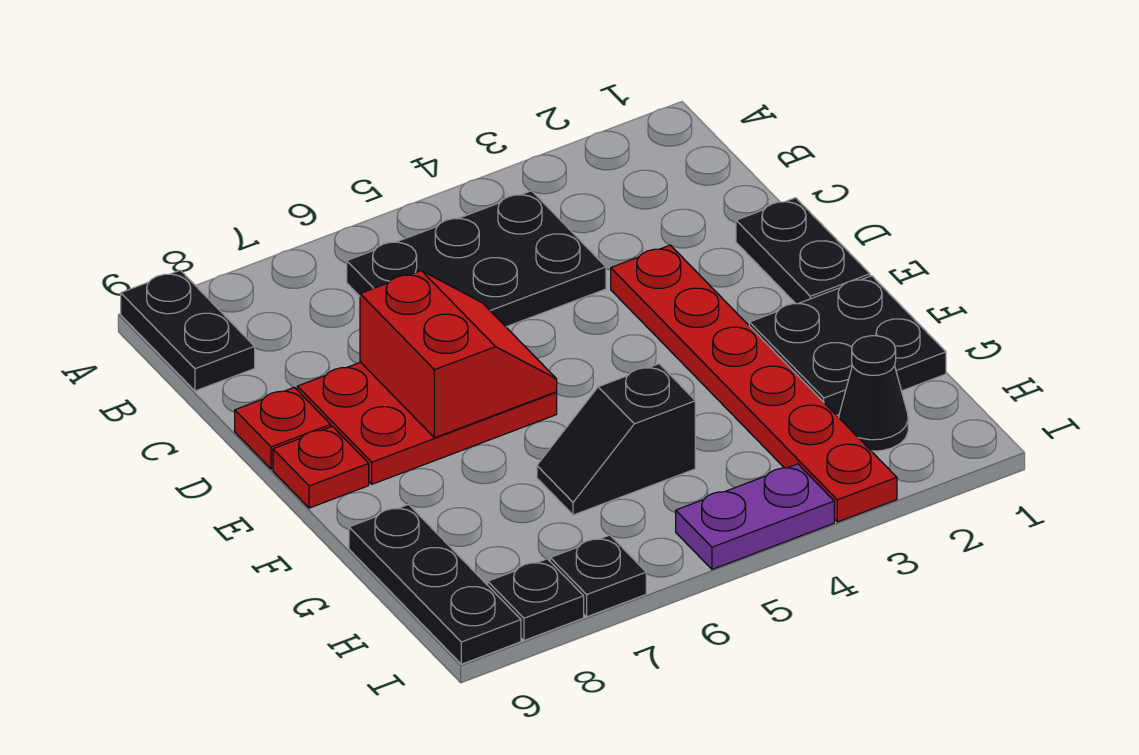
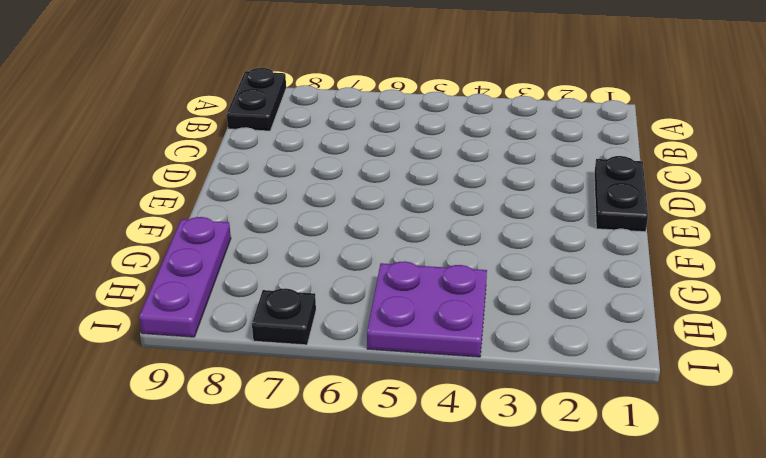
purple plate G9:I9 level 1 -> black plate G9:I9 level 1
purple plate H4:I5 level 1 -> purple plate I4:I5 level 1
none -> black plate B4:C6 level 1
none -> red plate D3:I3 level 1
none -> red plate D6:E8 level 1

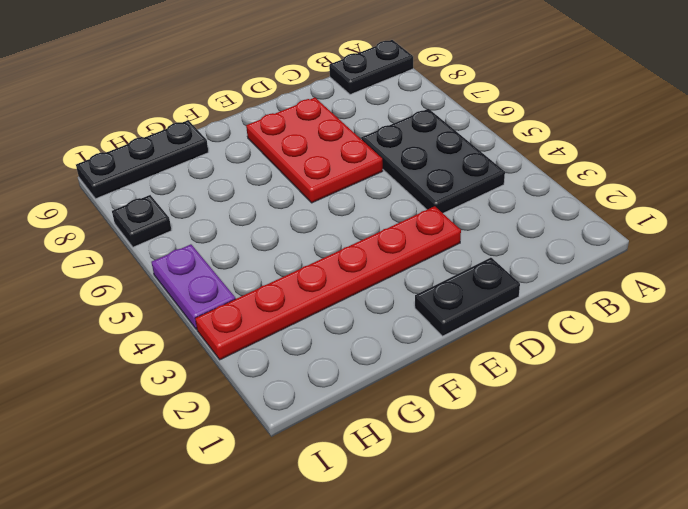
none -> red plate D9 level 1
none -> red plate E9 level 1
none -> black plate F1:G2 level 1

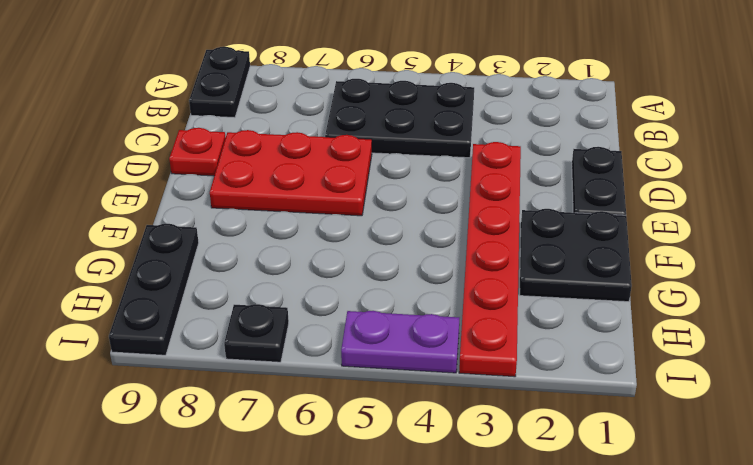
none -> red plate E9 level 1
none -> black slope G5:G6 level 1 top 5
none -> black cone H2 level 1

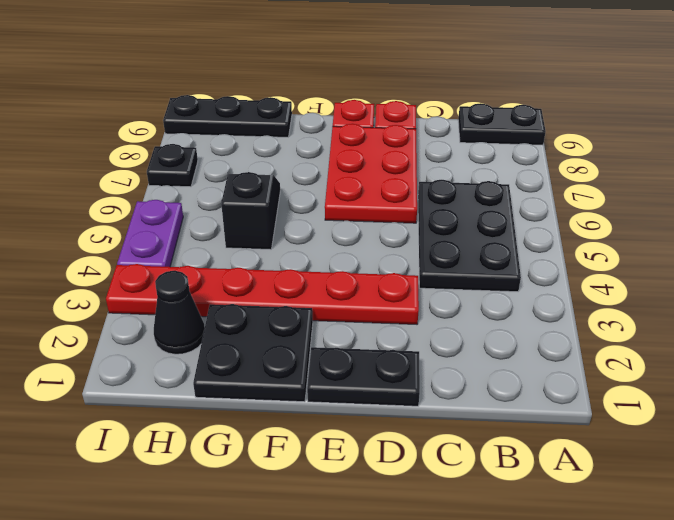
none -> black plate I8 level 1
none -> red slope D6:E7 level 2 top 7

